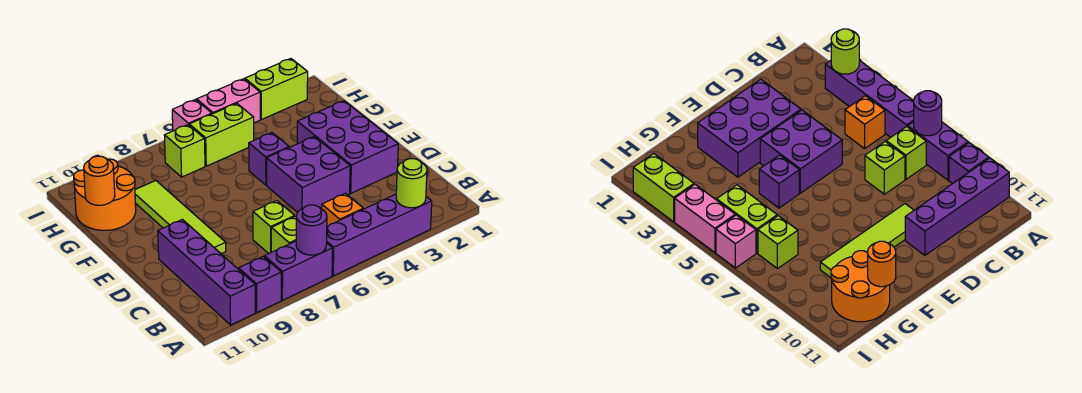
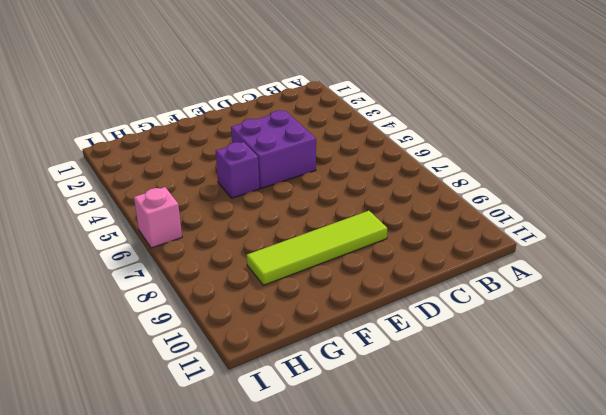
none -> purple brick A3:A6 level 1
none -> purple brick A7:A8 level 1
none -> purple brick A9 level 1

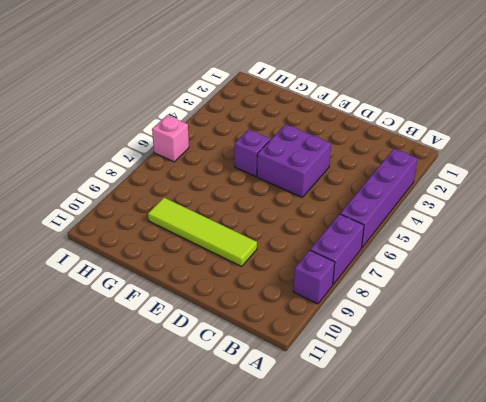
none -> purple brick A10:D10 level 1
none -> orange brick B5 level 1
none -> lime brick B7 level 1

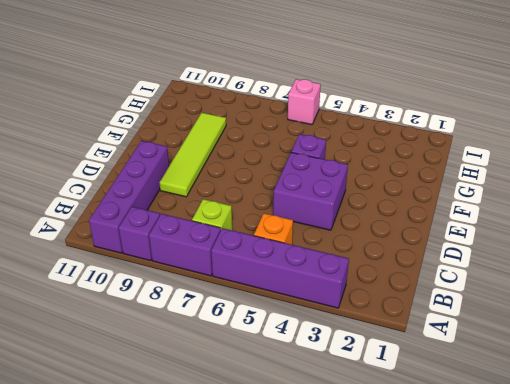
none -> lime brick C7 level 1
none -> purple brick D2:F3 level 1
none -> orange round brick G10:H11 level 1

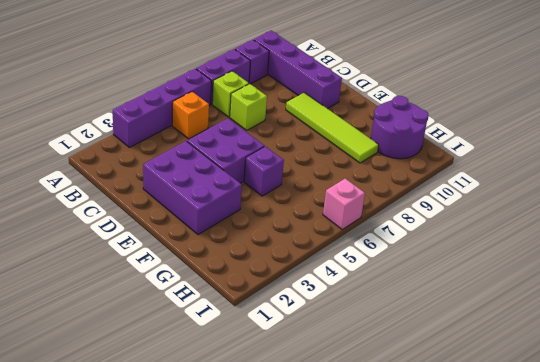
purple round brick G10:H11 level 1 -> orange round brick G10:H11 level 1
none -> lime brick H5:H6 level 1
none -> lime brick H7 level 1
none -> lime brick I2:I3 level 1

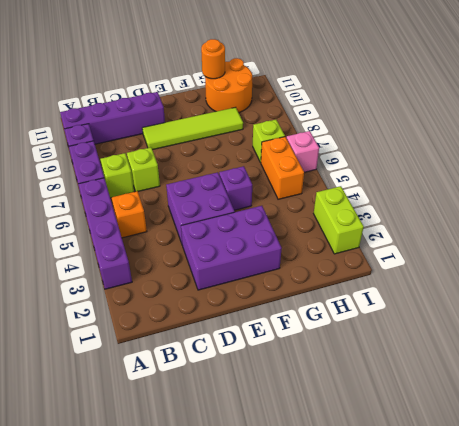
orange brick H5:H6 level 1 -> lime brick H5:H6 level 1
none -> pink brick I4:I5 level 1
none -> lime round brick A3 level 2
none -> purple round brick A7 level 2

